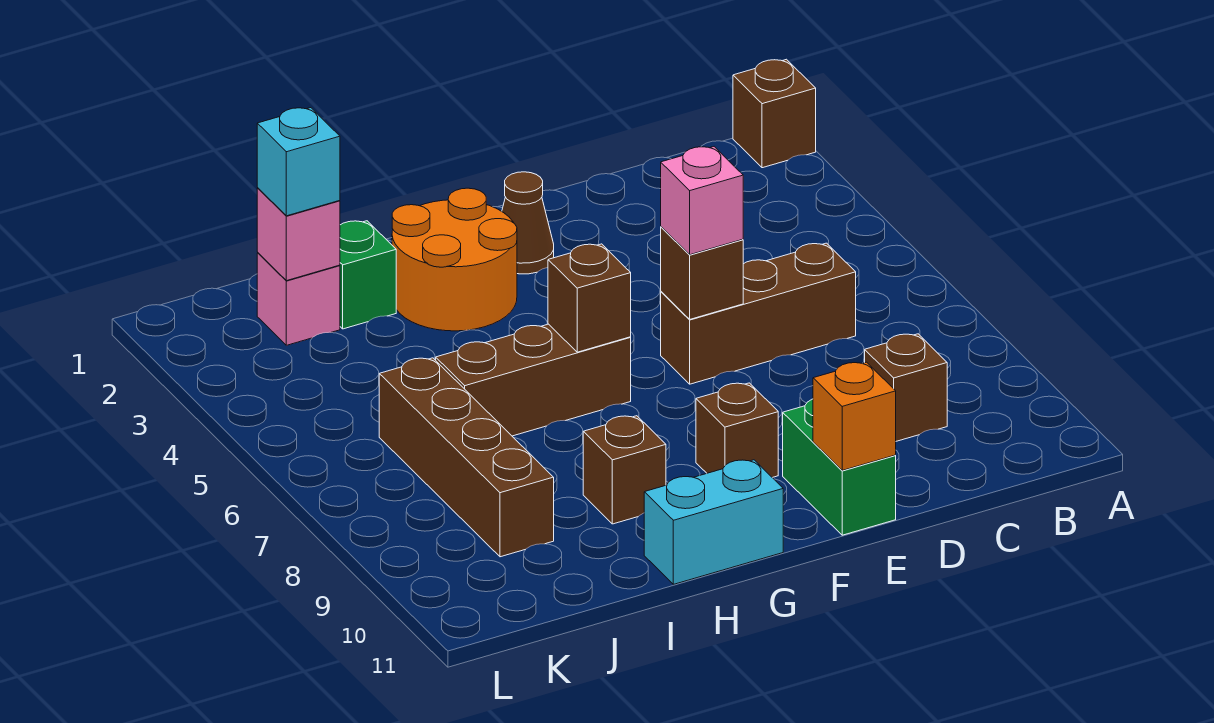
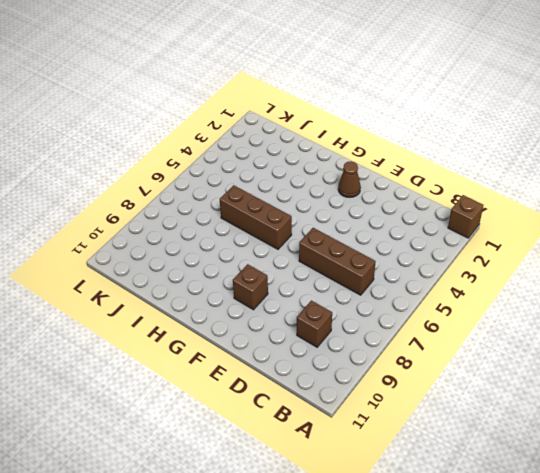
none -> green brick E10:E11 level 1
none -> orange round brick G2:H3 level 1
none -> cyan brick G11:H11 level 1

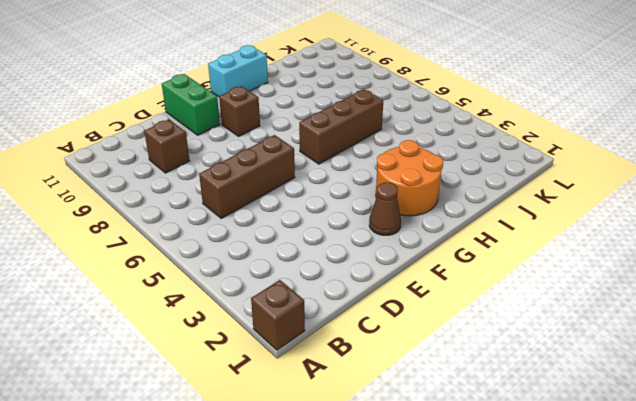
none -> brown brick H9 level 1
none -> green brick I2 level 1
none -> pink brick J2 level 1

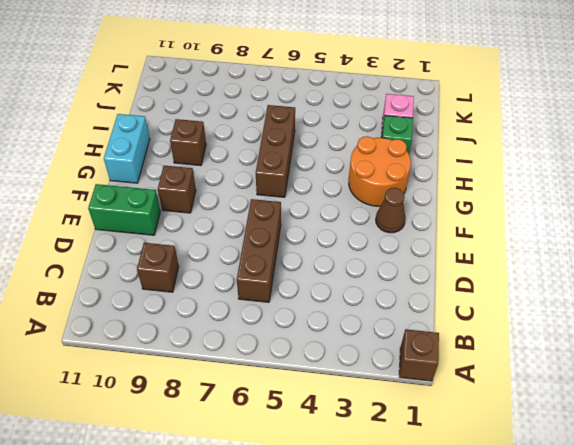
none -> brown brick J6:J9 level 1
none -> brown brick E6 level 2
none -> orange brick E11 level 2

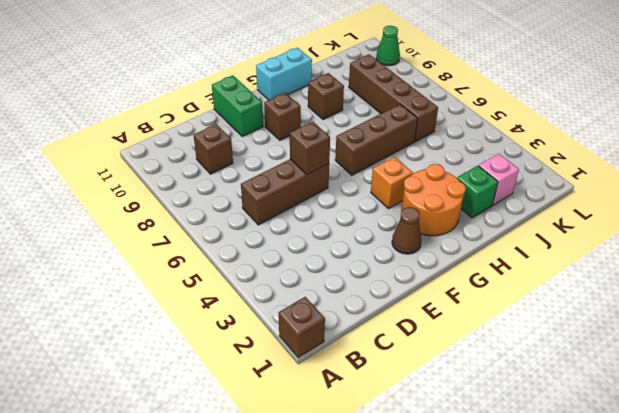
orange brick G4 level 1 -> orange brick E11 level 2
green cone L10 level 1 -> none
none -> brown brick G6 level 2
none -> pink brick J2 level 2
none -> pink brick E6 level 3

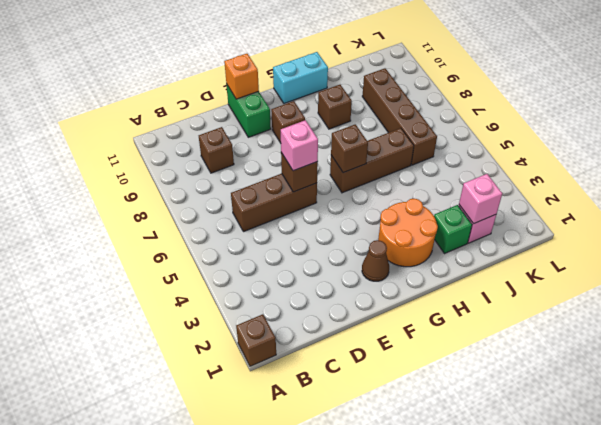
none -> cyan brick J2 level 3

